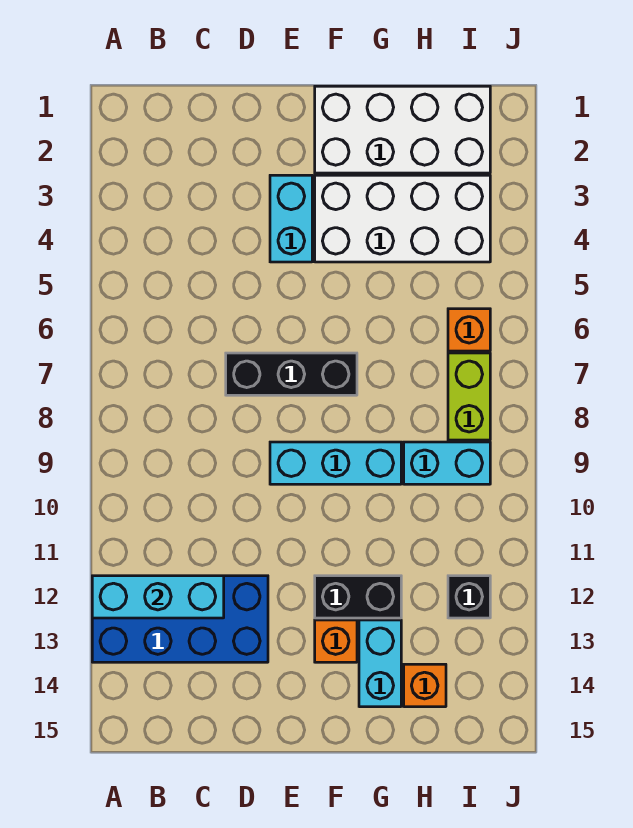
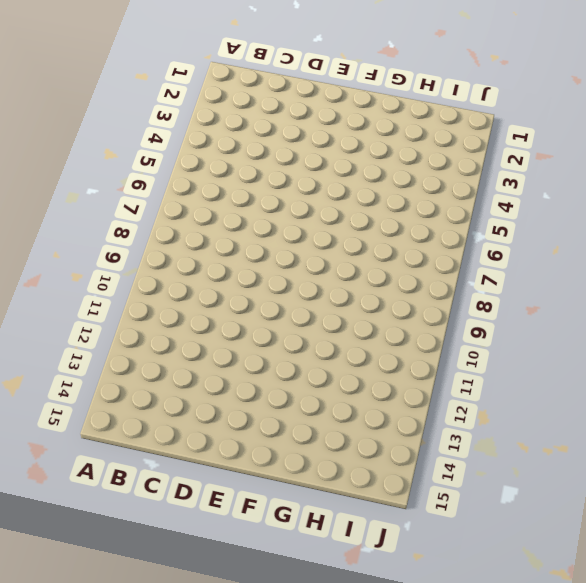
none -> blue brick A12:D13 level 1
none -> black brick D7:F7 level 1
none -> cyan brick E3:E4 level 1

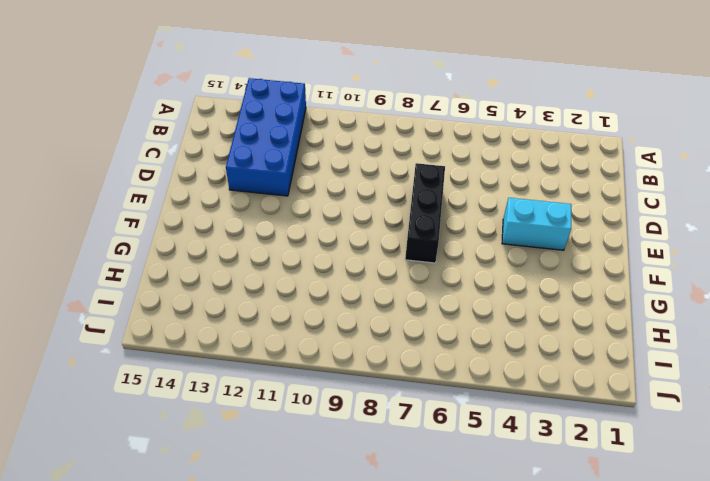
none -> cyan brick E9:G9 level 1
none -> white brick F1:I2 level 1
none -> white brick F3:I4 level 1

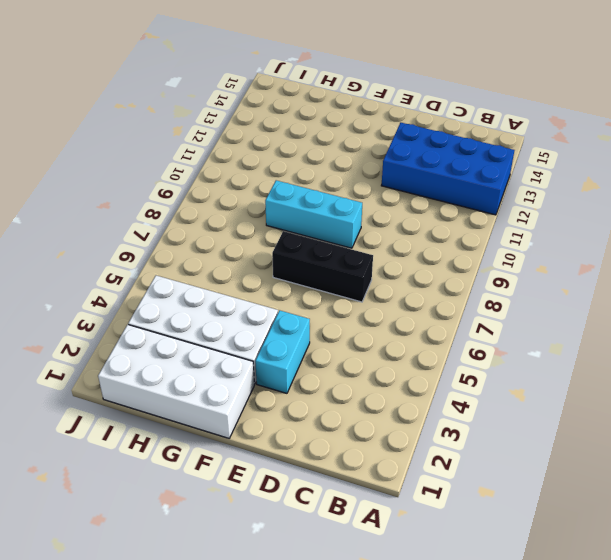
none -> black brick F12:G12 level 1
none -> orange brick F13 level 1
none -> cyan brick G13:G14 level 1

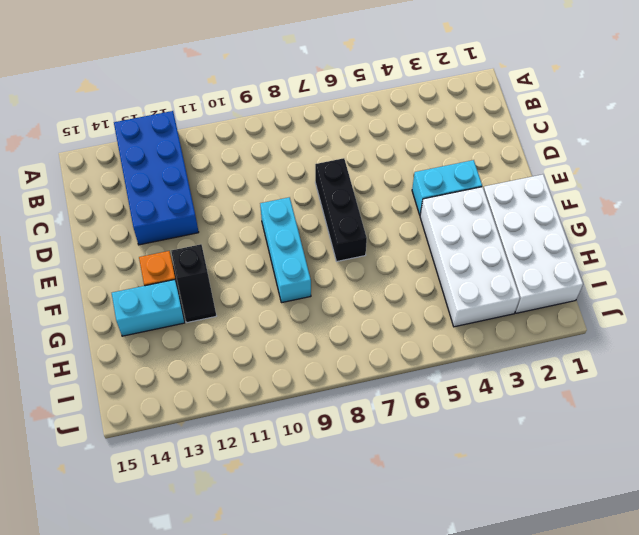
black slope F12:G12 level 1 top F -> black brick F12:G12 level 1
none -> cyan brick H9:I9 level 1
none -> orange brick H14 level 1
none -> orange brick I6 level 1

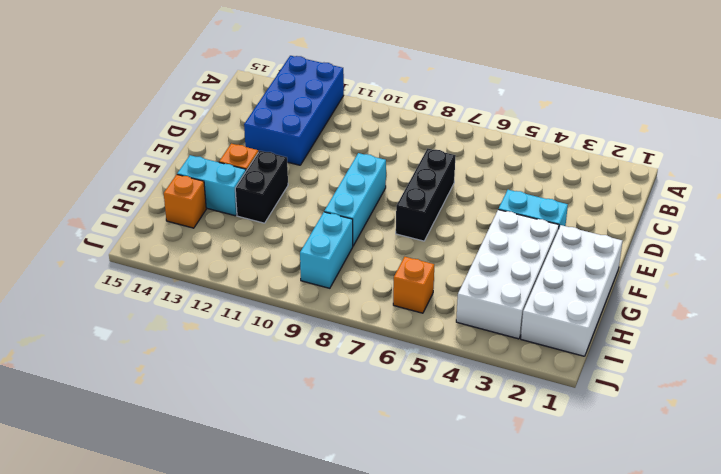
none -> lime brick I7:I8 level 1
none -> black brick I12 level 1
none -> cyan brick A12:C12 level 2

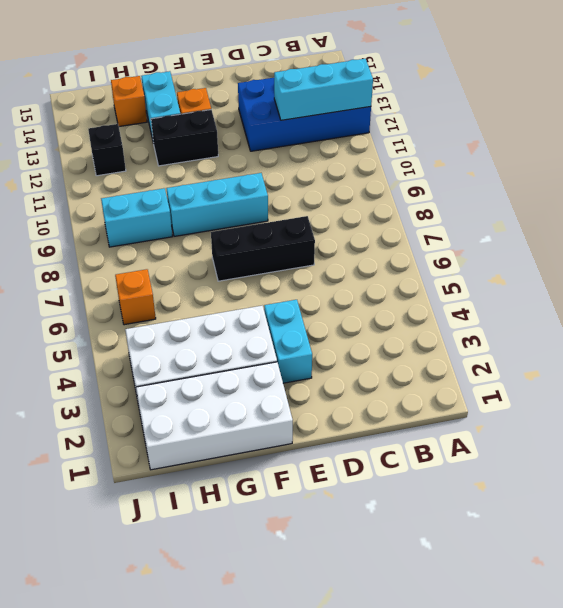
none -> lime brick I7:I8 level 1

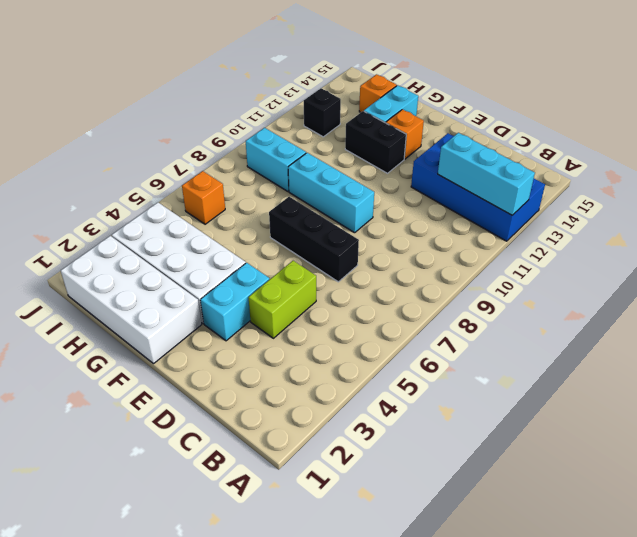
lime brick D4:D5 level 1 -> lime brick I7:I8 level 1

